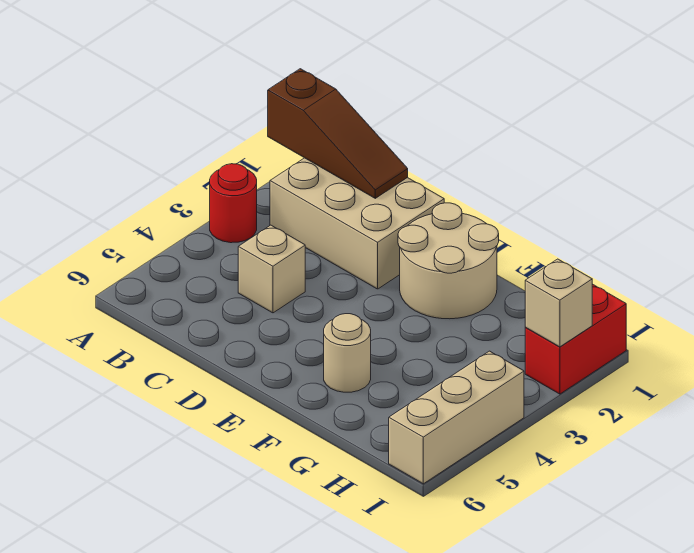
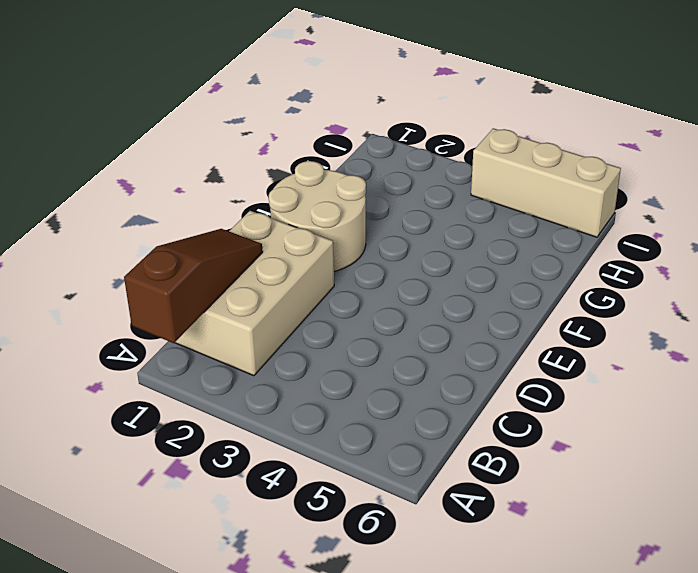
none -> red round brick A3 level 1
none -> tan brick C4 level 1

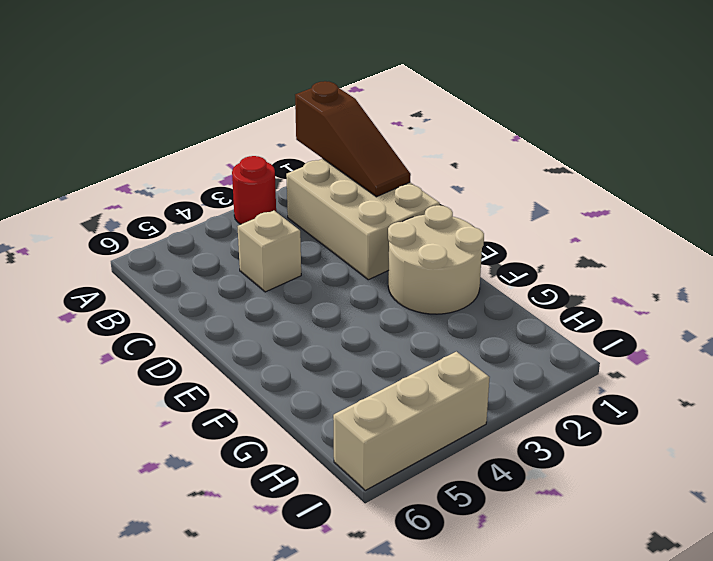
none -> tan round brick F5 level 1
none -> red brick I1:I2 level 1

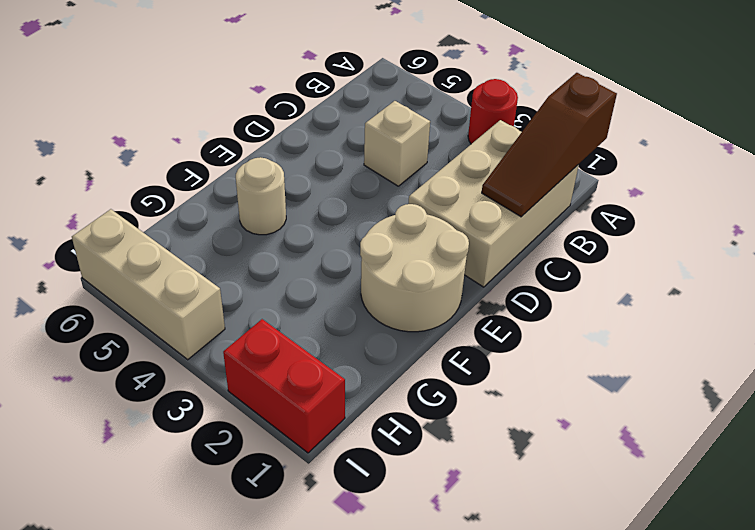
none -> tan brick I2 level 2

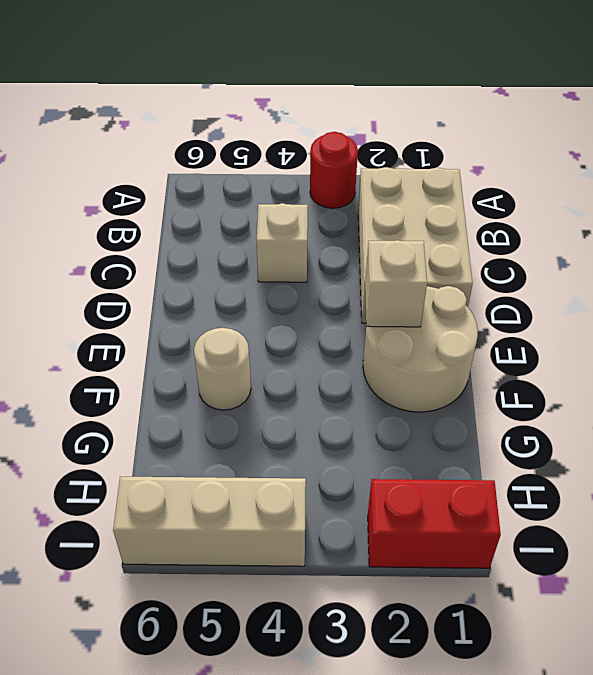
tan brick E2 level 2 -> tan brick I2 level 2
none -> brown slope A1:C1 level 2 top A

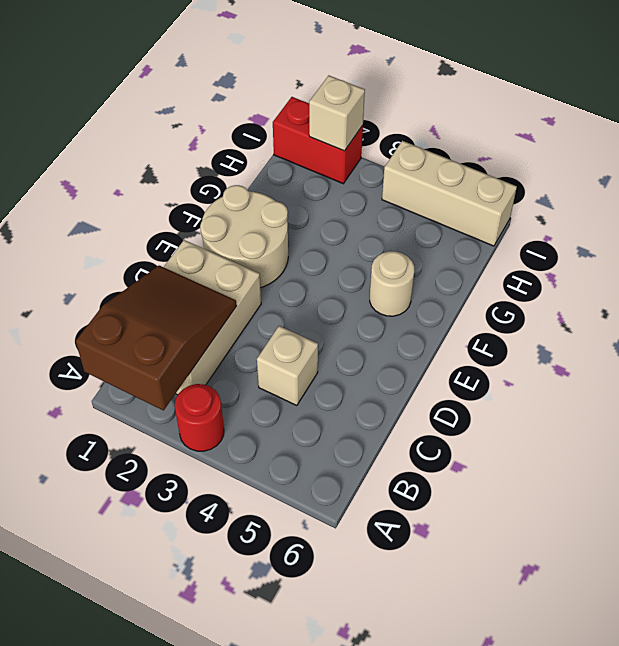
brown slope A1:C2 level 2 top A -> brown slope A1:C1 level 2 top A

